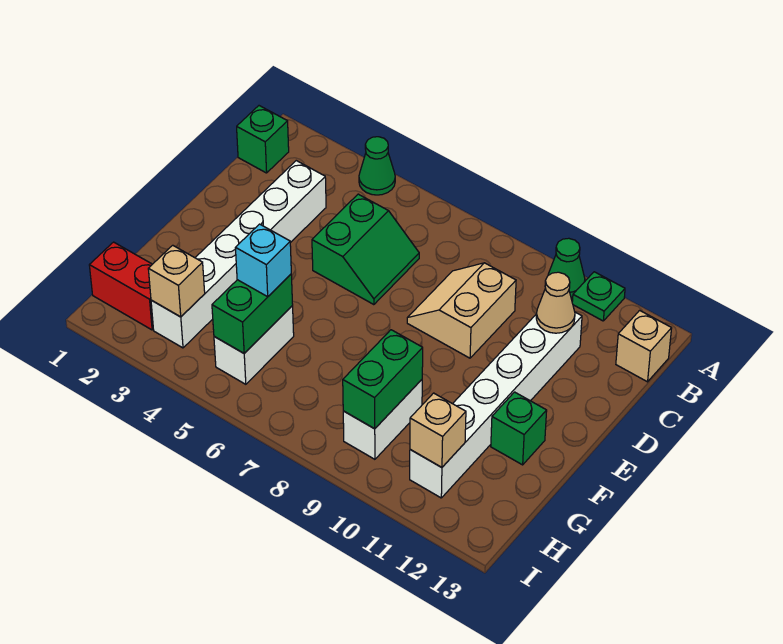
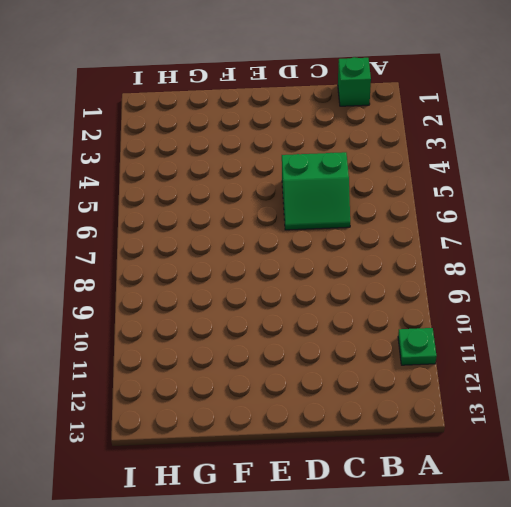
none -> green cone A4 level 1
none -> green cone A10 level 1
none -> tan brick B13 level 1

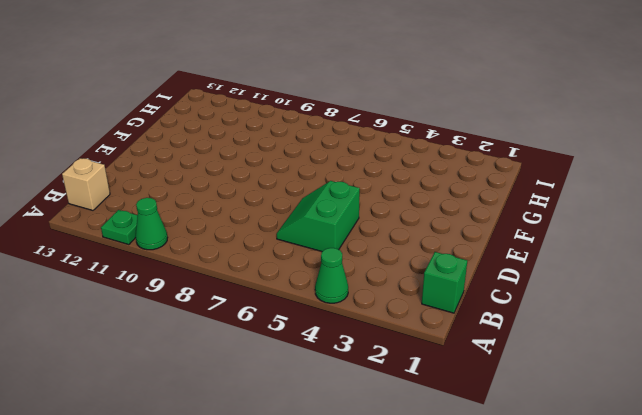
none -> white brick C3:H3 level 1
none -> tan slope C8:D9 level 1 top 9
none -> white brick C11:H11 level 1

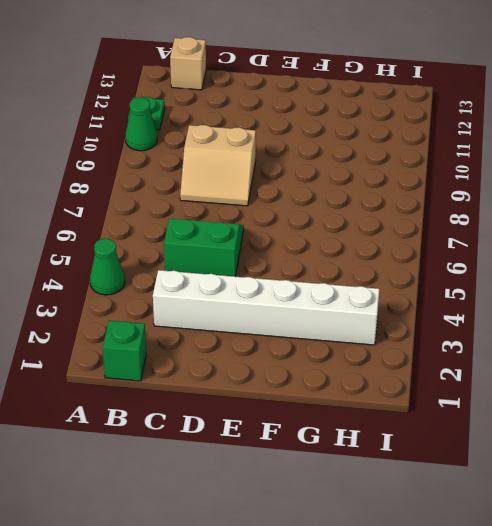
none -> white brick C11:H11 level 1
none -> green brick F12 level 1
none -> white brick G5:H5 level 1

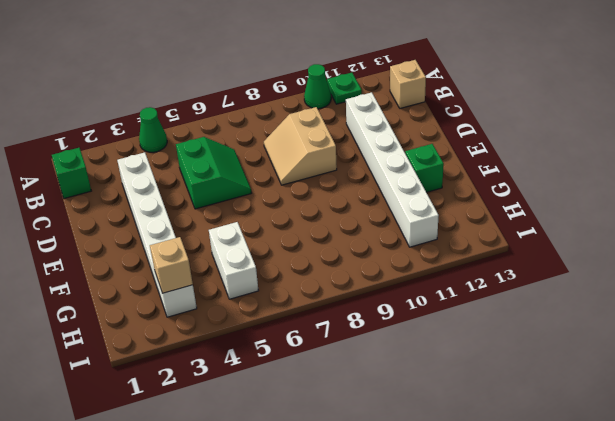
none -> white brick G9:H9 level 1
none -> red brick H1:H2 level 1
none -> tan cone C11 level 2

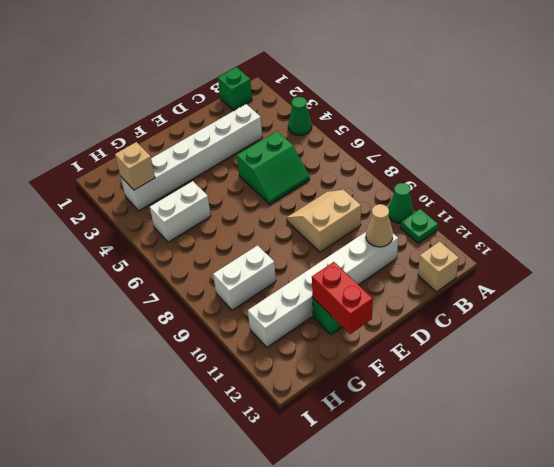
red brick F12:F13 level 2 -> red brick H1:H2 level 1
none -> green brick G5:H5 level 2
none -> green brick G9:H9 level 2
none -> tan brick H11 level 2

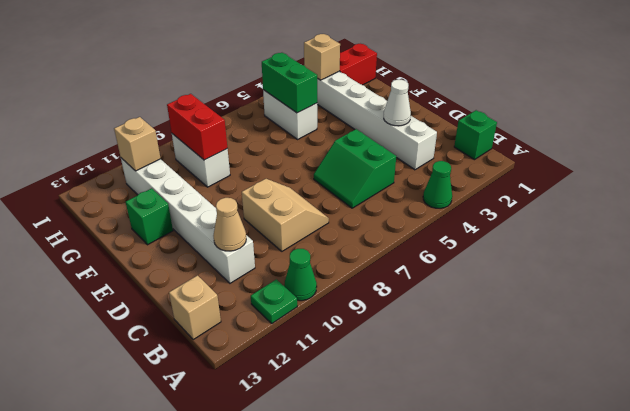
white cone D3 level 2 -> none
red brick G9:H9 level 2 -> green brick G9:H9 level 2
none -> cyan brick G5 level 3

